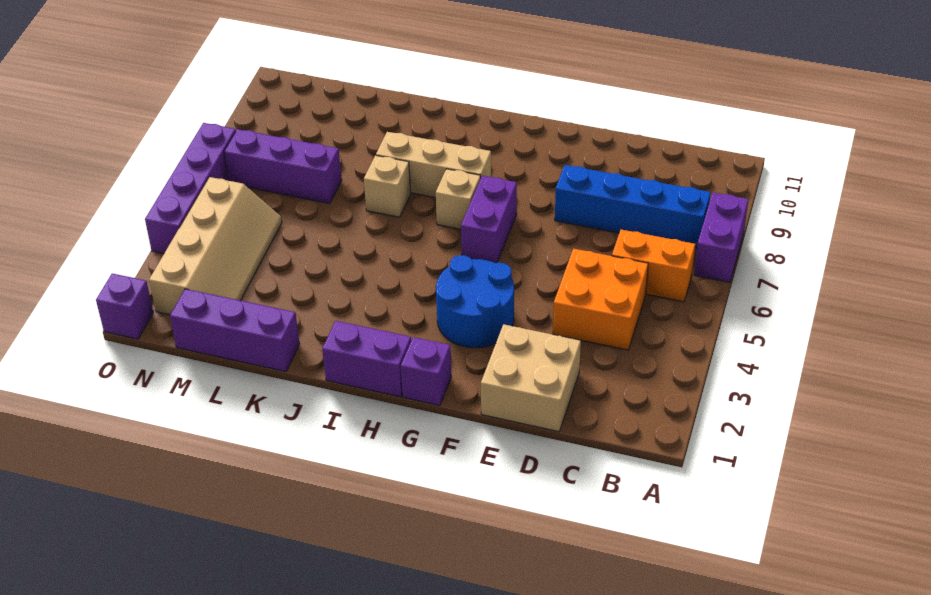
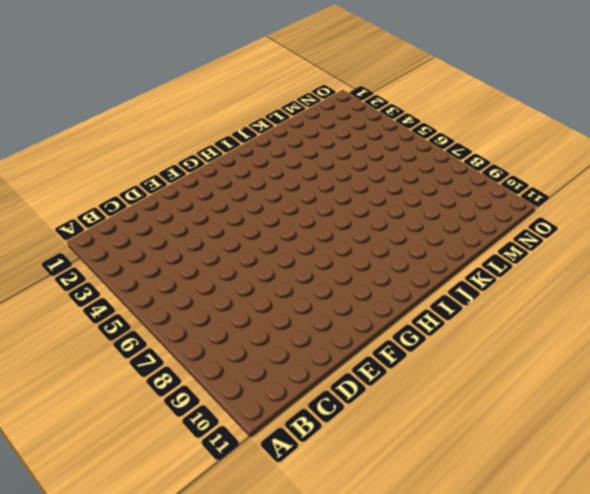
none -> purple brick A7:A8 level 1
none -> orange brick B6:C6 level 1
none -> blue brick B8:E8 level 1

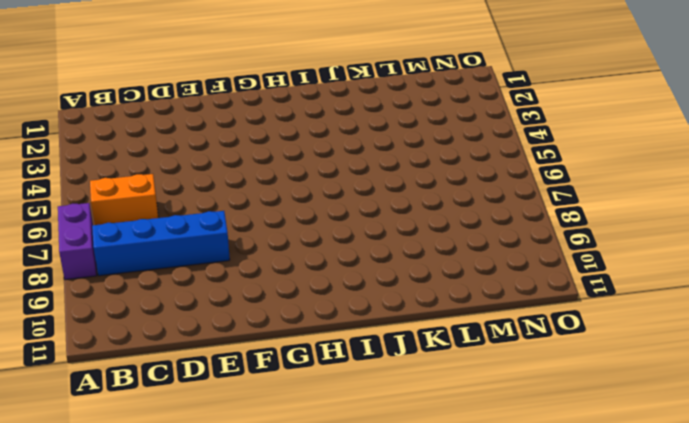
none -> orange brick C4:D5 level 1
none -> tan brick D1:E2 level 1
none -> blue round brick F3:G4 level 1

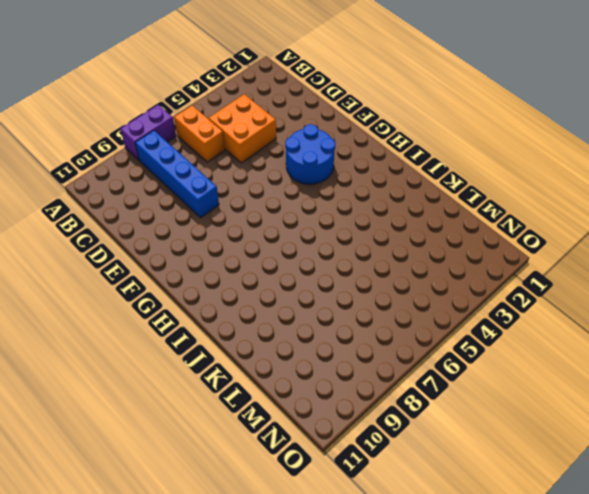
none -> tan brick D1:E2 level 1
none -> purple brick G1 level 1
none -> purple brick G6:G7 level 1

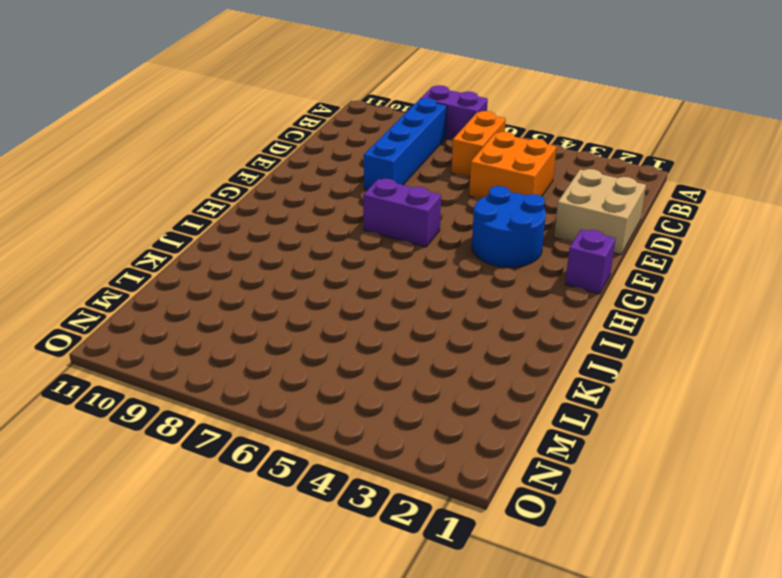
none -> purple brick H1:I1 level 1
none -> tan brick H7 level 1
none -> tan brick H8:J8 level 1

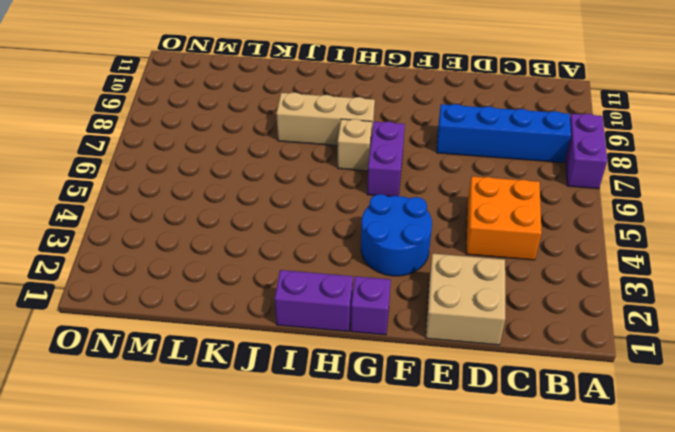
none -> orange brick B6:C6 level 1
none -> tan brick J7 level 1
none -> purple brick K1:M1 level 1

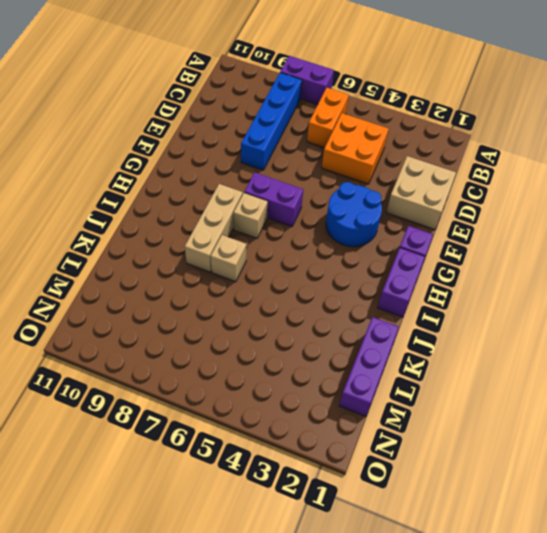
none -> purple brick L7:N7 level 1
none -> tan slope M2:N5 level 1 top N
none -> purple brick O1 level 1

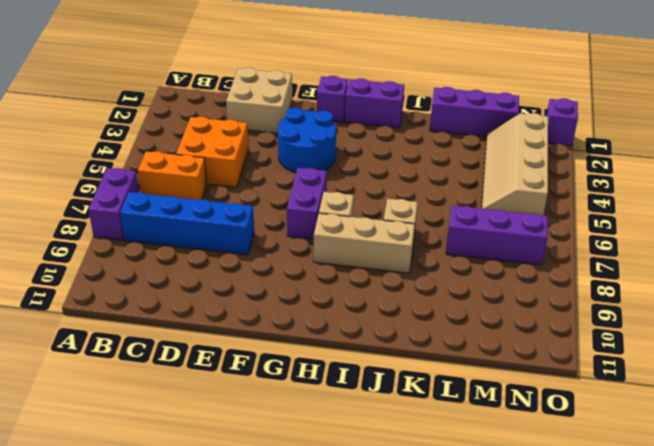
none -> purple brick O4:O7 level 1

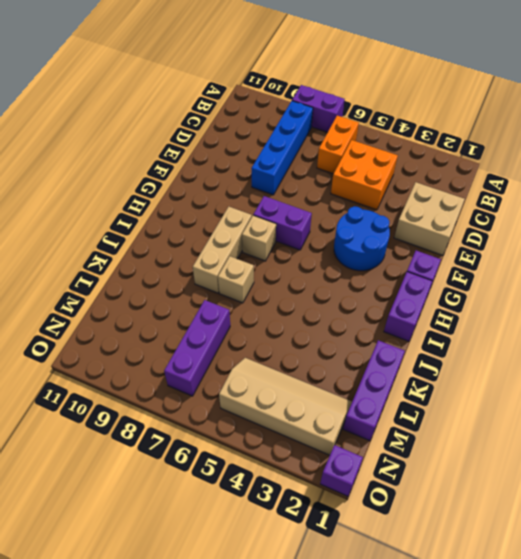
none -> purple brick O4:O7 level 1

